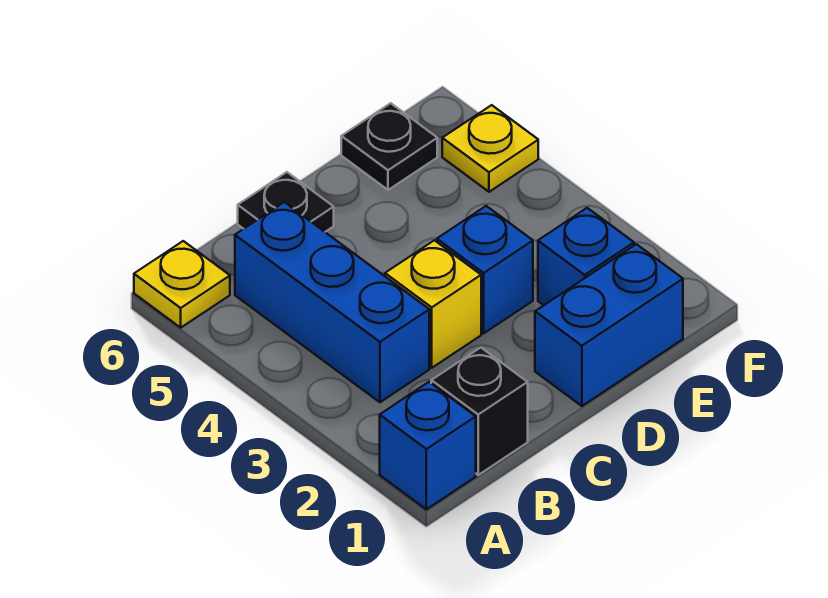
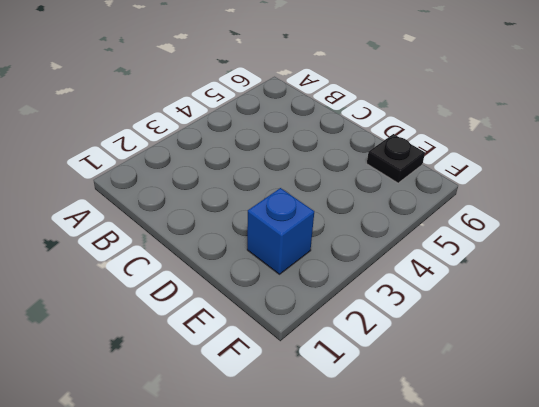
none -> blue brick A1 level 1
none -> yellow plate A6 level 1

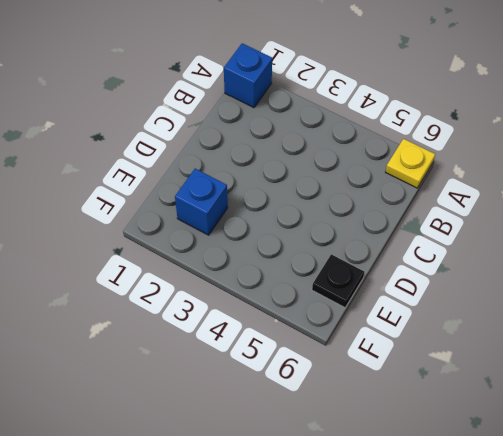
none -> black brick B1 level 1
none -> blue brick B3:B5 level 1

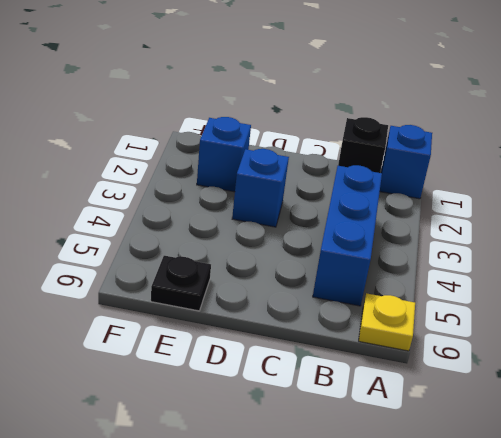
none -> yellow brick C3 level 1
none -> black plate C6 level 1

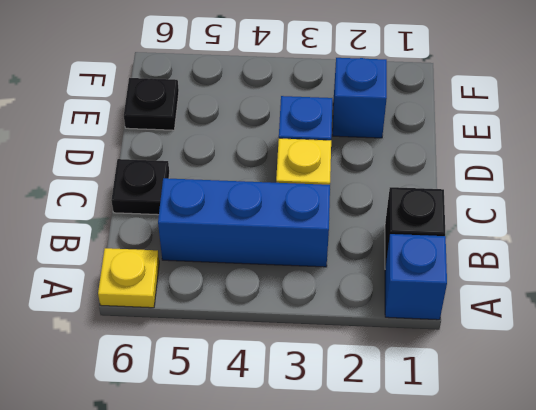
none -> blue brick D1:E1 level 1
none -> yellow plate F5 level 1

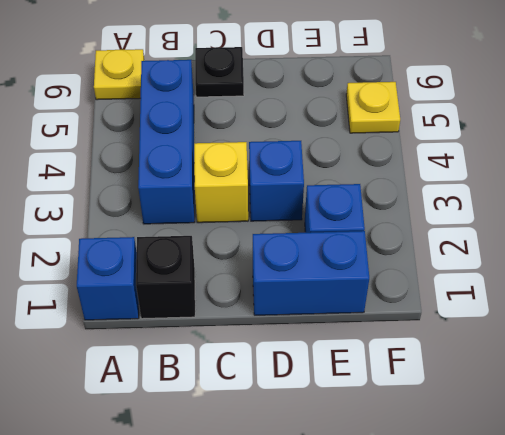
none -> black plate E6 level 1

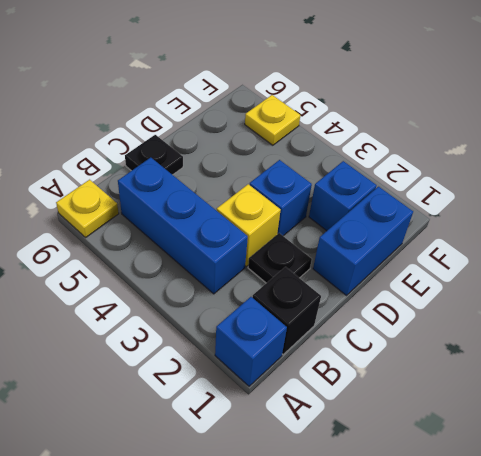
black plate C2 level 1 -> black plate E6 level 1

